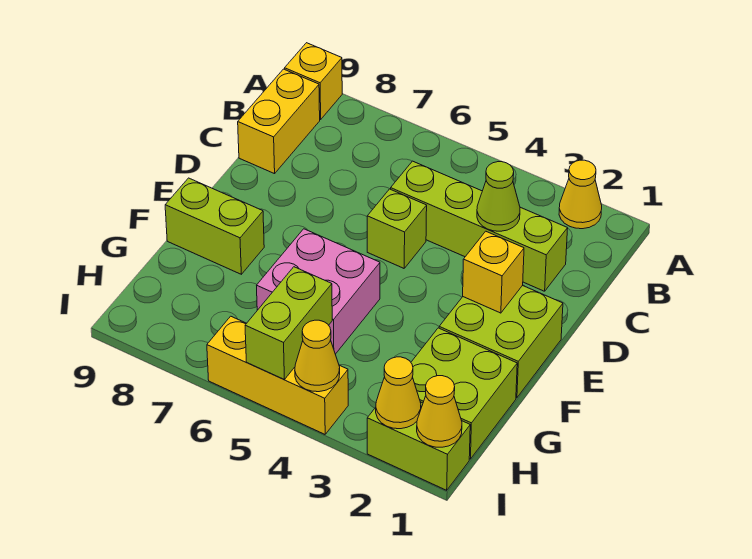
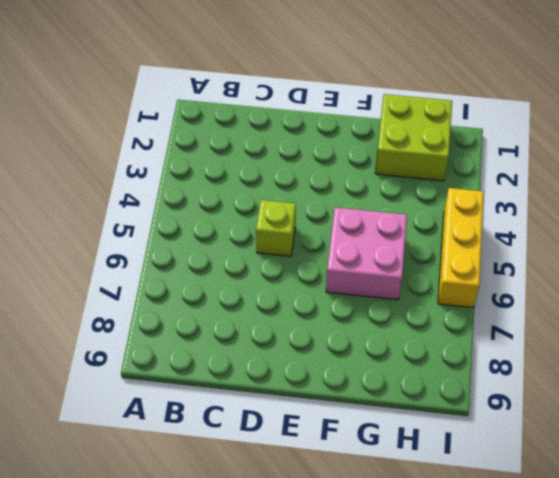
none -> yellow cone A2 level 1
none -> yellow brick A9 level 1
none -> yellow brick B9:C9 level 1

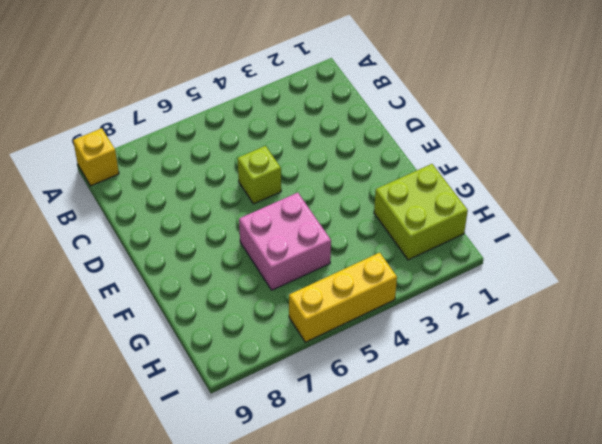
none -> yellow cone A2 level 1
none -> yellow brick B9:C9 level 1
none -> lime brick C2:C5 level 1

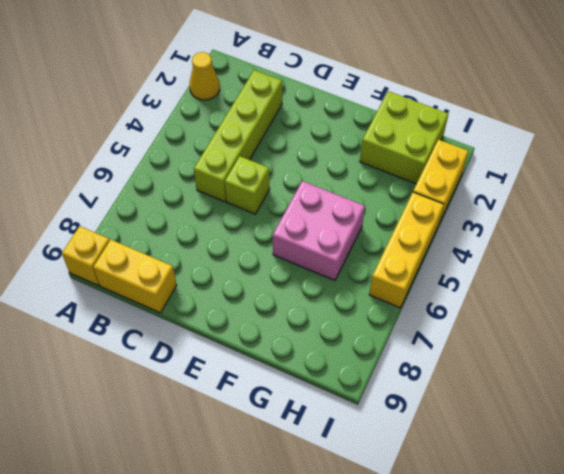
yellow brick I2:I3 level 1 -> lime brick I1:I2 level 1
none -> lime brick E1:F2 level 1
none -> lime brick F8:F9 level 1
none -> lime cone C3 level 2

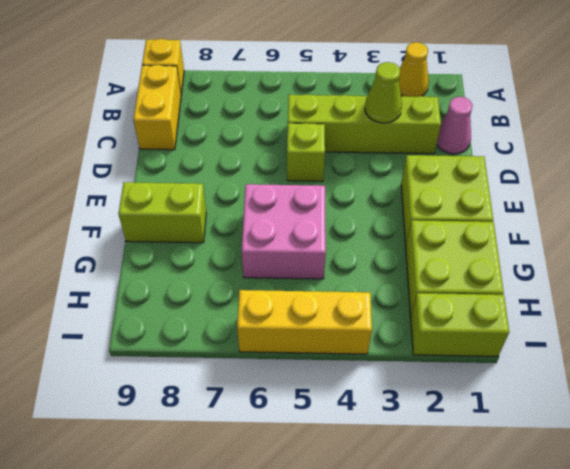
pink cone C1 level 1 -> none
none -> yellow brick E2 level 2
none -> lime brick H5:I5 level 2
none -> yellow cone I1 level 2

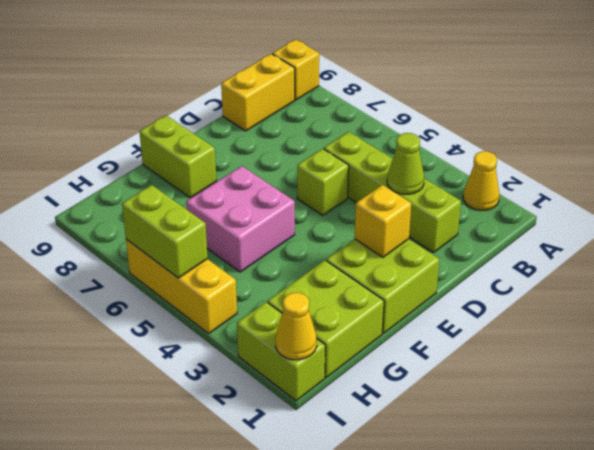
lime brick I5:I6 level 2 -> lime brick H5:I5 level 2
none -> yellow cone I2 level 2
none -> yellow cone I4 level 2

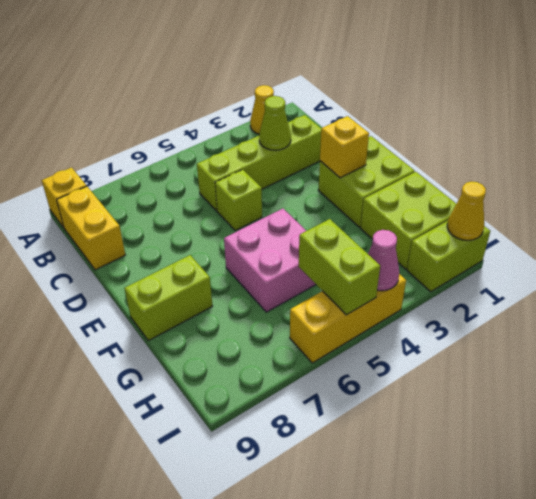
pink cone I4 level 2 -> yellow cone I4 level 2
none -> yellow cone I2 level 2

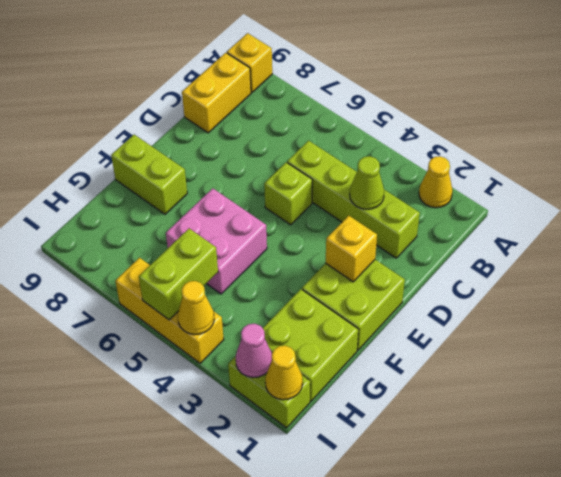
pink cone I2 level 2 -> yellow cone I2 level 2

